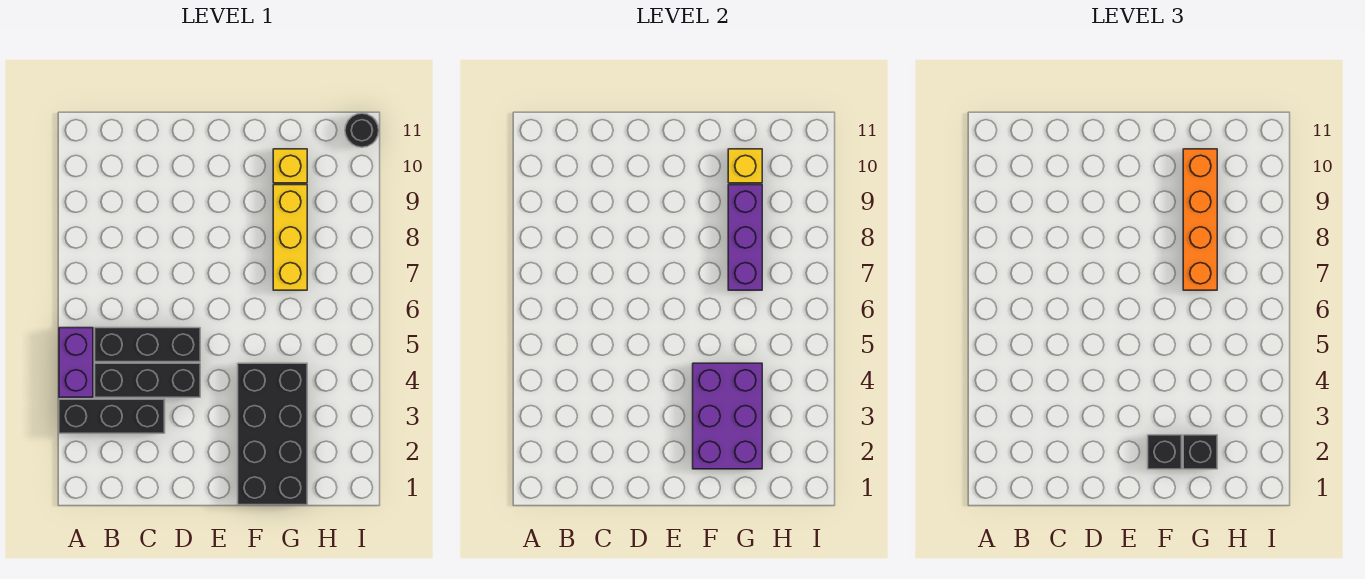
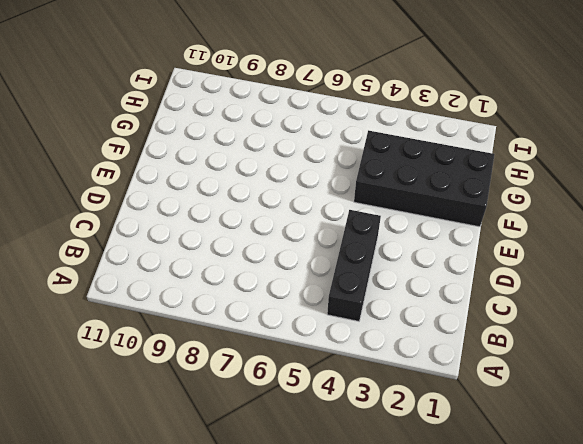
none -> black brick A3:C3 level 1
none -> purple brick A4:A5 level 1
none -> black brick B5:D5 level 1

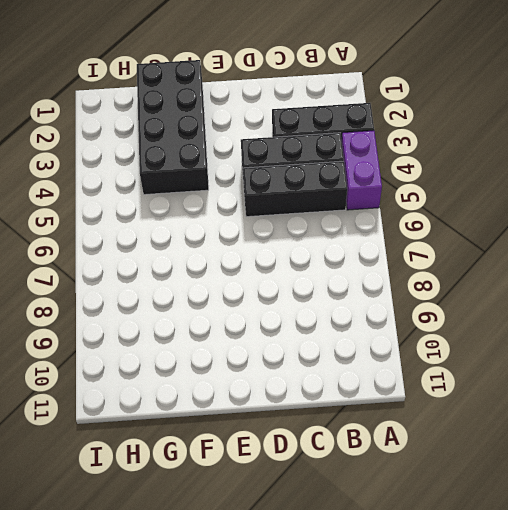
none -> yellow brick G7:G9 level 1
none -> yellow brick G10 level 1
none -> black round brick I11 level 1

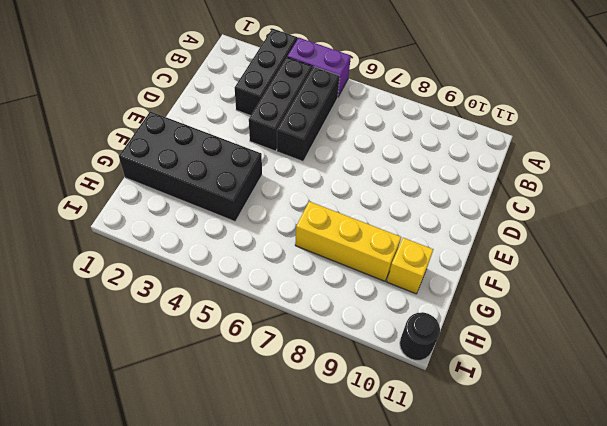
none -> purple brick F2:G4 level 2
none -> purple brick G7:G9 level 2
none -> yellow brick G10 level 2

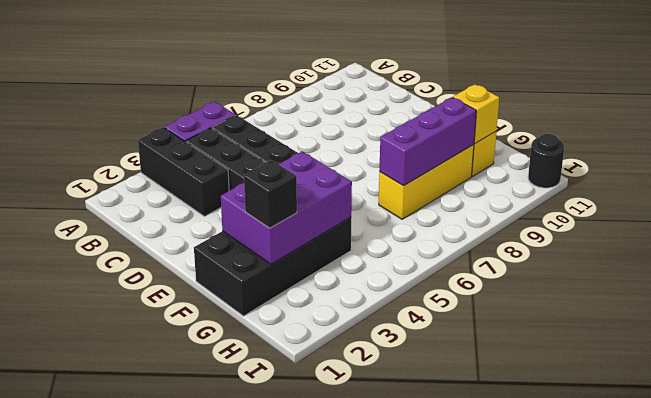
none -> black brick F2 level 3
none -> orange brick G7:G10 level 3

